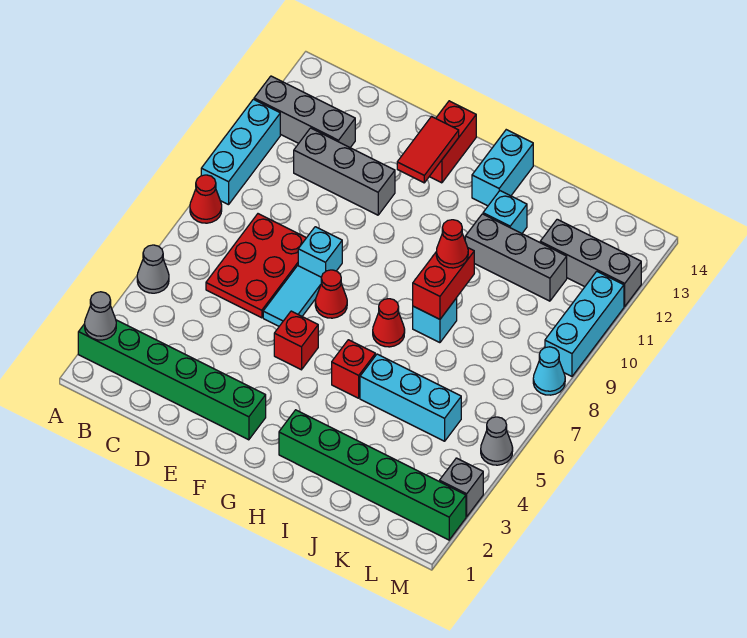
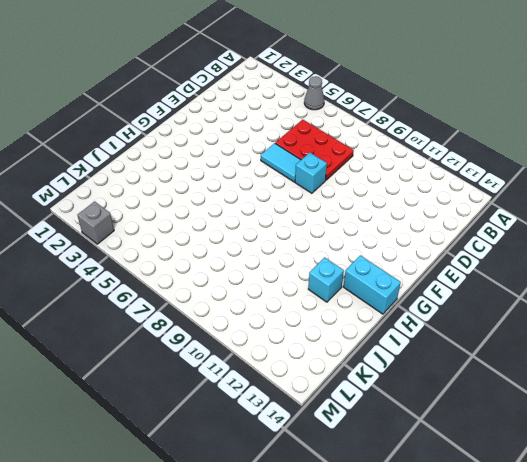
none -> green brick A2:F2 level 1
none -> red cone A8 level 1
none -> cyan brick A9:A11 level 1

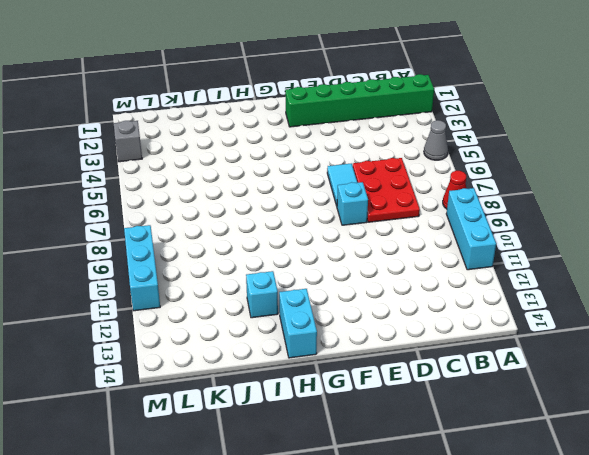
none -> grey brick A12:C12 level 1
none -> grey brick C11:E11 level 1
none -> red brick F5 level 1

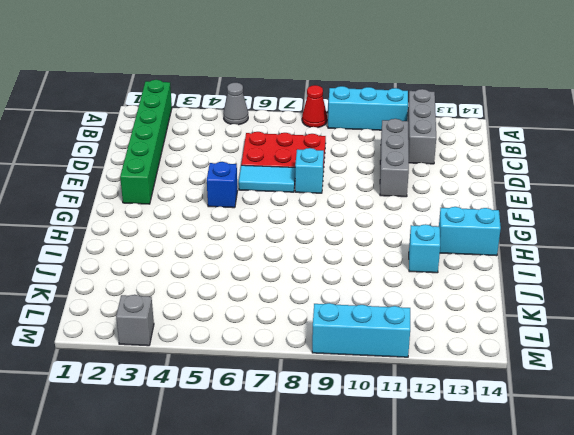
blue brick F5 level 1 -> red brick F5 level 1
none -> red cone F7 level 1
none -> red brick F13:F14 level 1
none -> green brick H2:M2 level 1

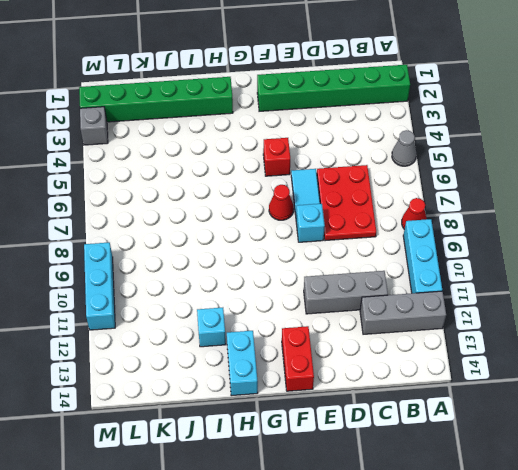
none -> red brick H5 level 1
none -> red cone H7 level 1
none -> cyan brick I5:K5 level 1

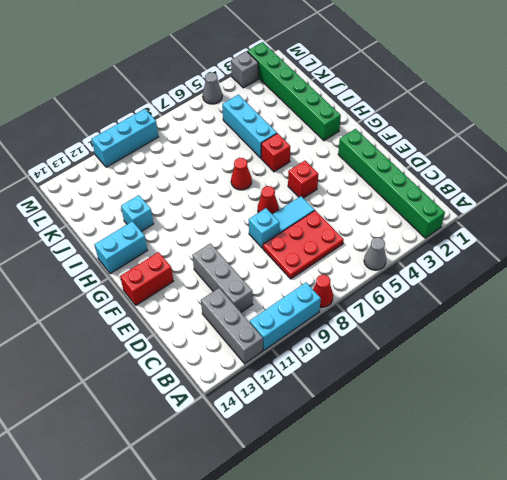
none -> cyan brick I8 level 1
none -> grey brick I11:K11 level 1
none -> grey brick K12:M12 level 1

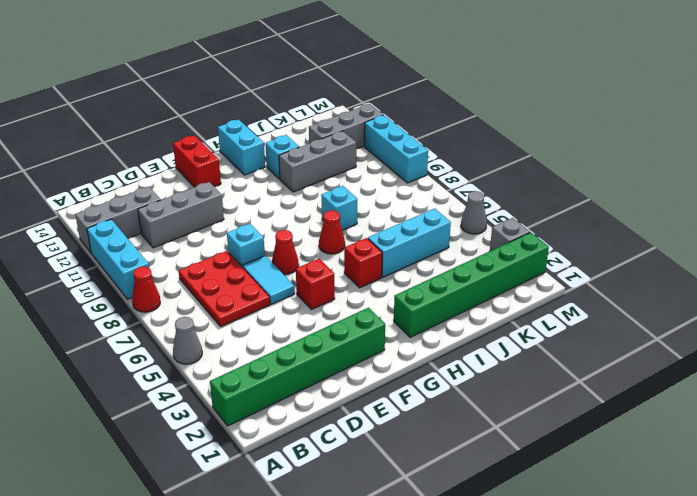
none -> cyan cone M8 level 1
none -> grey cone A2 level 2
none -> red tile F12:F13 level 2

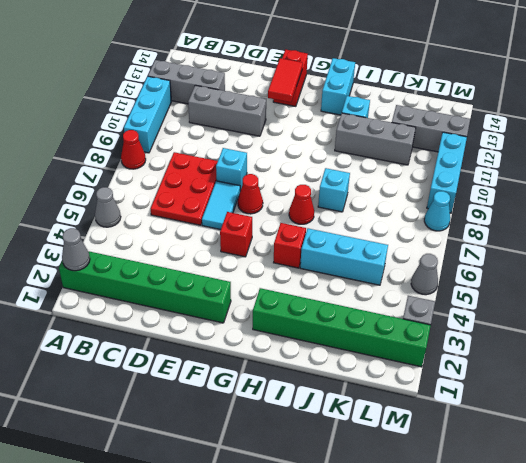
none -> red brick I8:I9 level 2
none -> red cone I9 level 3

